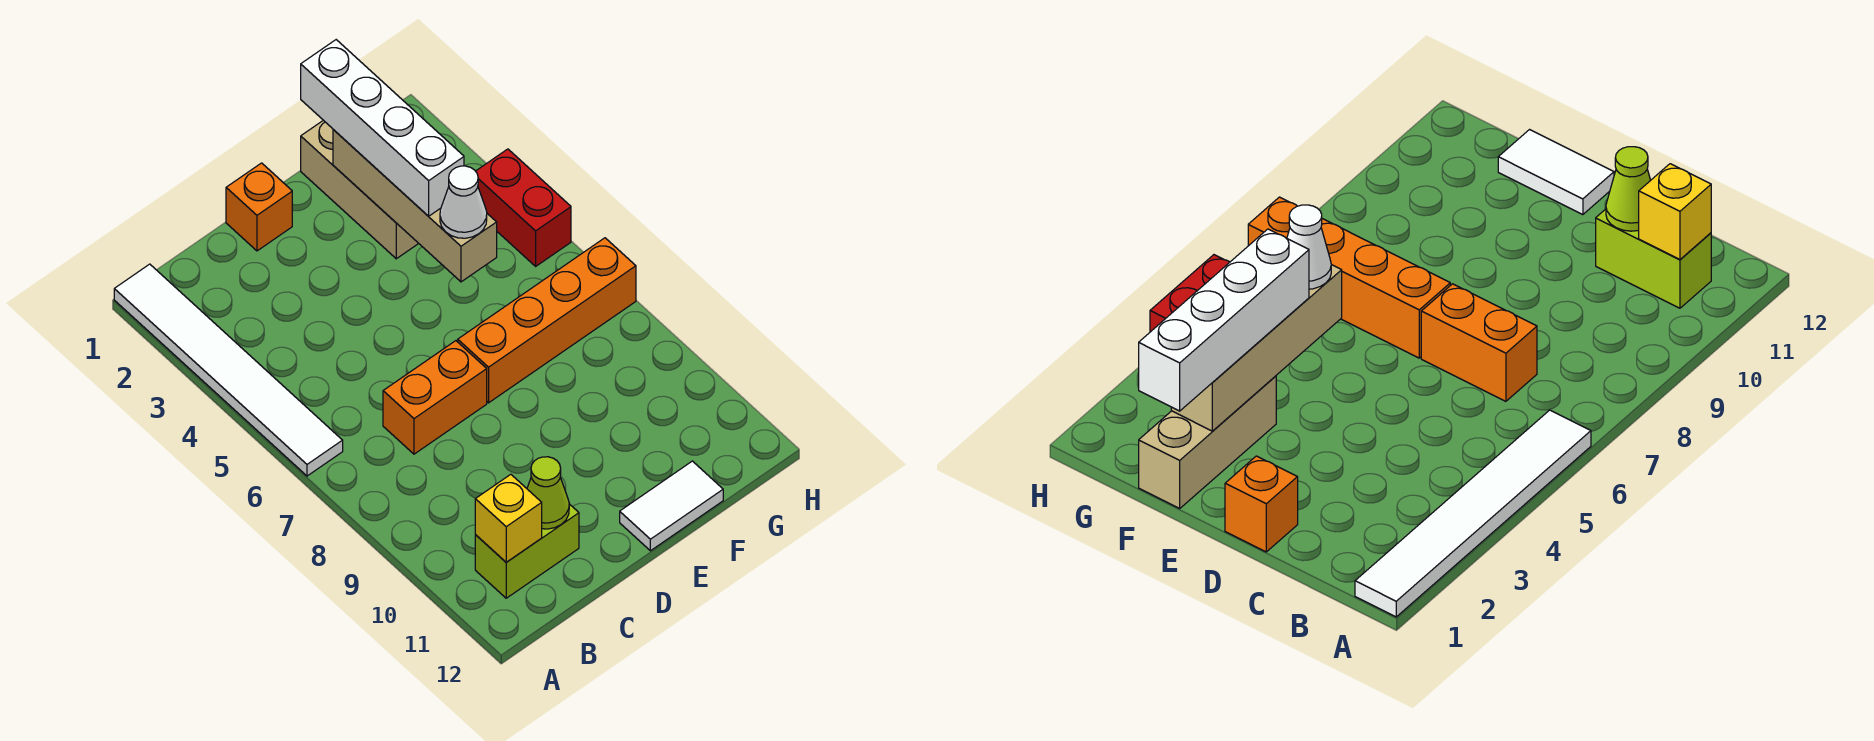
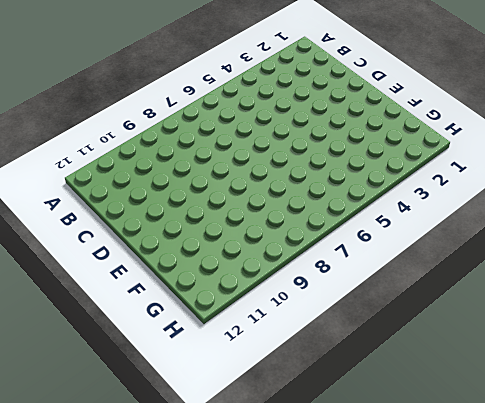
none -> white tile A1:A6 level 1
none -> lime brick B11:C11 level 1
none -> orange brick C7:D7 level 1

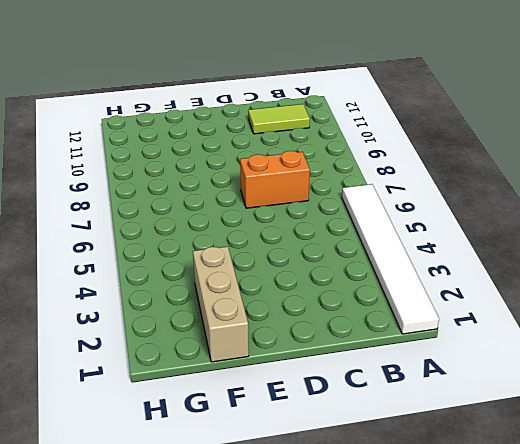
lime tile B11:C11 level 1 -> lime brick B11:C11 level 1
none -> orange brick D1 level 1
none -> orange brick E7:H7 level 1
none -> white tile E12:F12 level 1

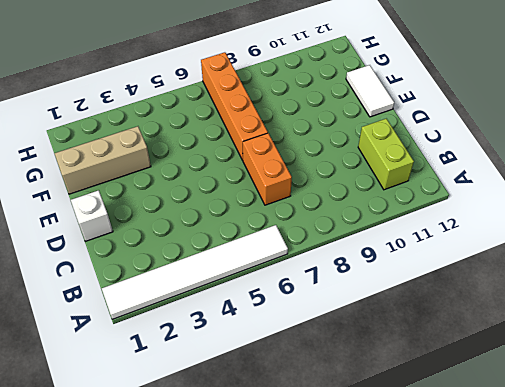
white brick D1 level 1 -> orange brick D1 level 1
none -> red brick H4:H5 level 1
none -> yellow brick B11 level 2
none -> lime cone C11 level 2

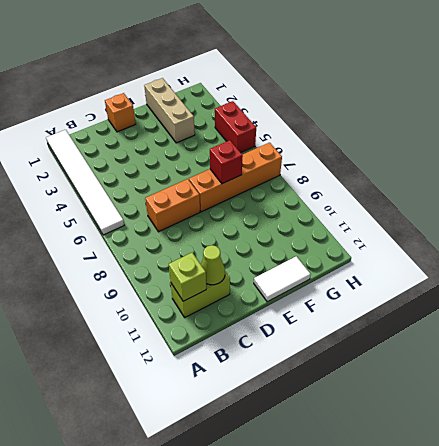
lime brick B11 level 2 -> yellow brick B11 level 2
red brick F7 level 2 -> none
none -> tan brick F2:F5 level 2
none -> white brick F1:F4 level 3
none -> white cone F5 level 3

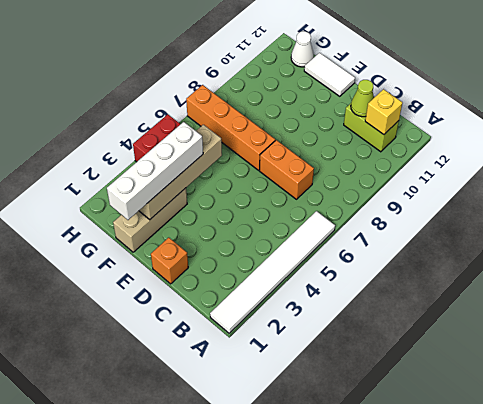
white cone G12 level 1 -> white cone F5 level 3

